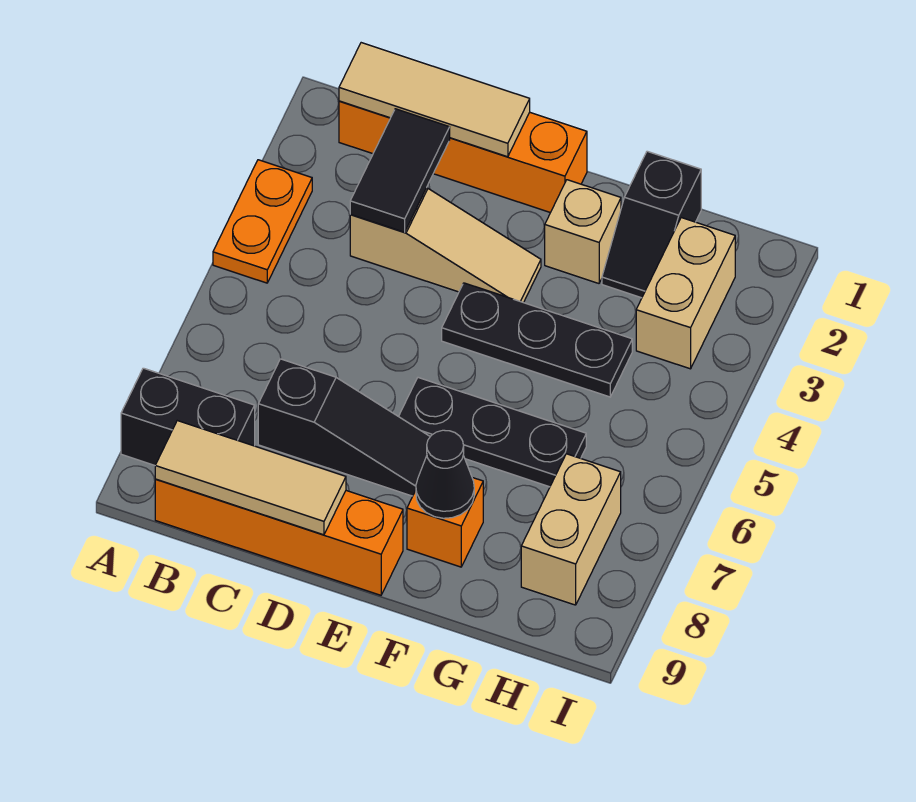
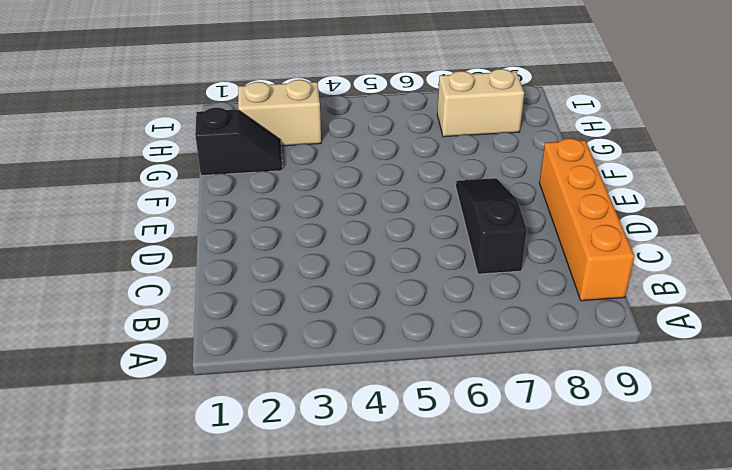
none -> orange plate A3:A4 level 1
none -> black brick A8:B8 level 1
none -> orange brick B1:E1 level 1

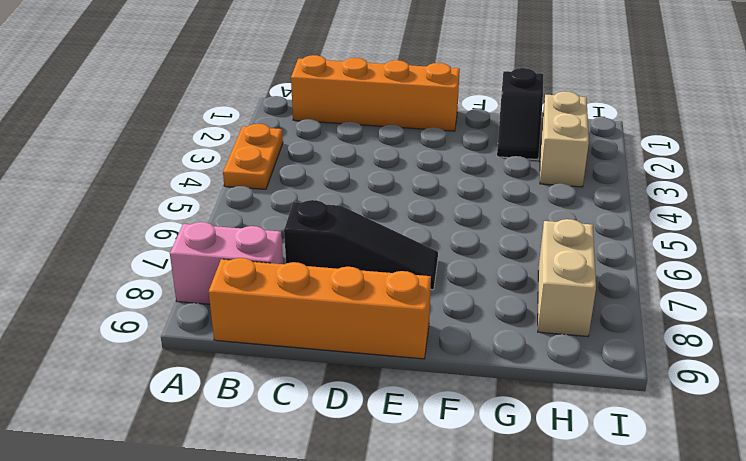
pink brick A8:B8 level 1 -> black brick A8:B8 level 1
none -> tan slope C3:E3 level 1 top C
none -> black plate E4:G4 level 1
none -> black plate E6:G6 level 1

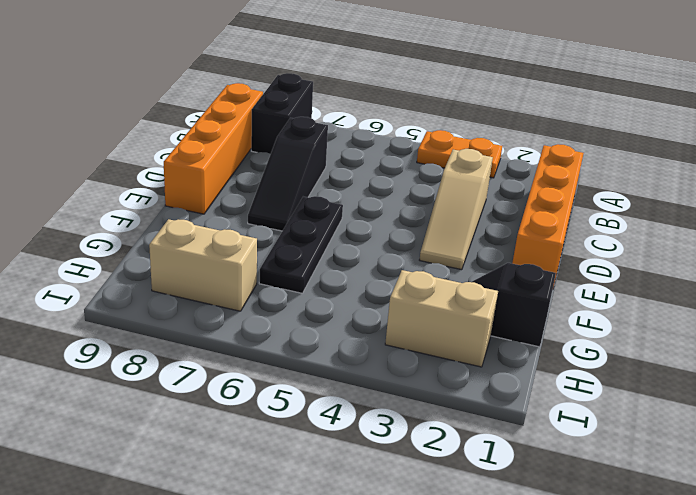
none -> black plate E4:G4 level 1
none -> tan brick F2 level 1
none -> orange brick F8 level 1

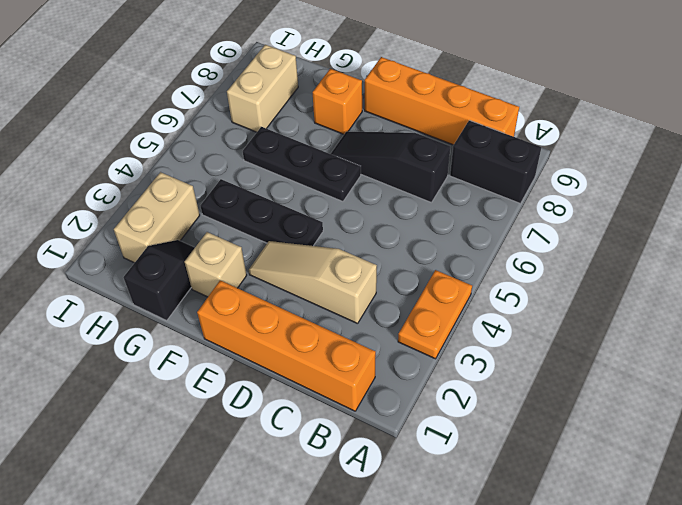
none -> tan tile B1:D1 level 2
none -> tan tile B9:D9 level 2
none -> black tile C2:C3 level 2

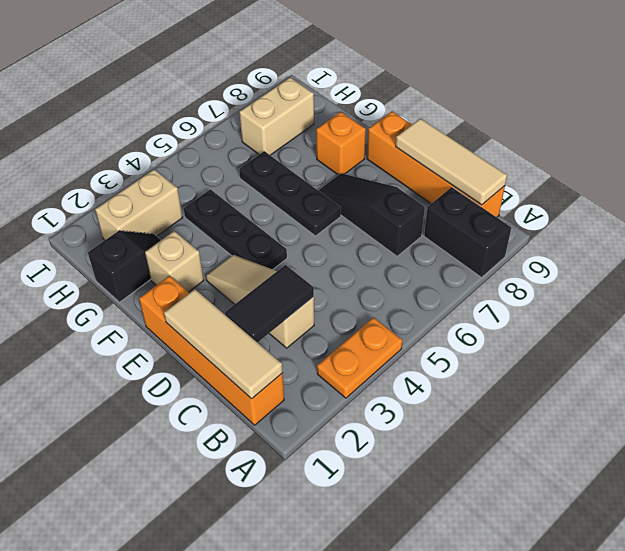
none -> black cone F8 level 2

